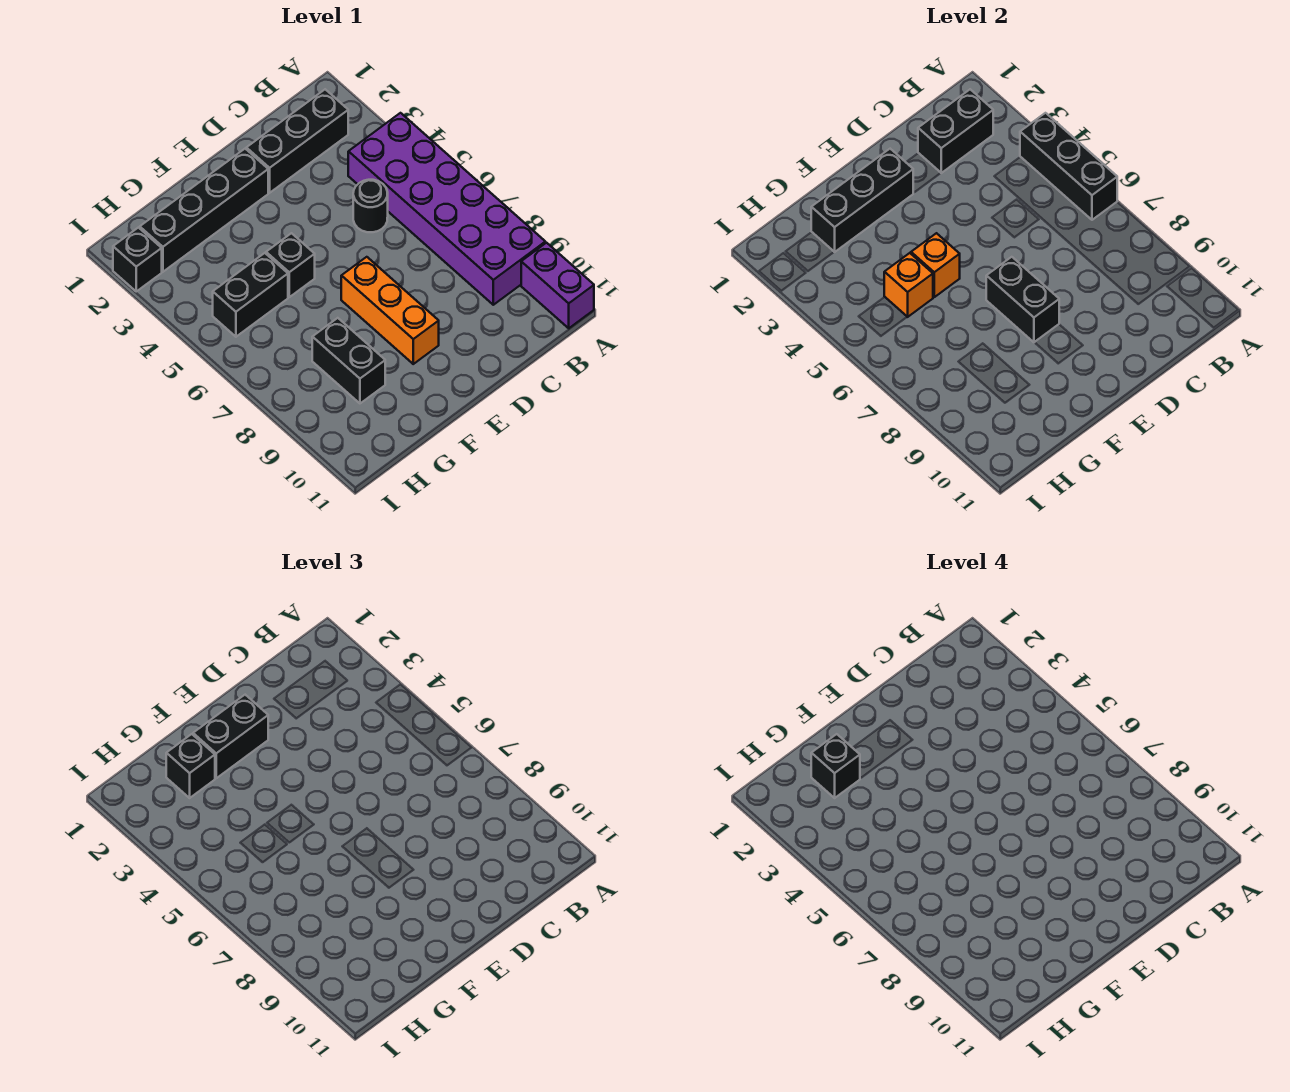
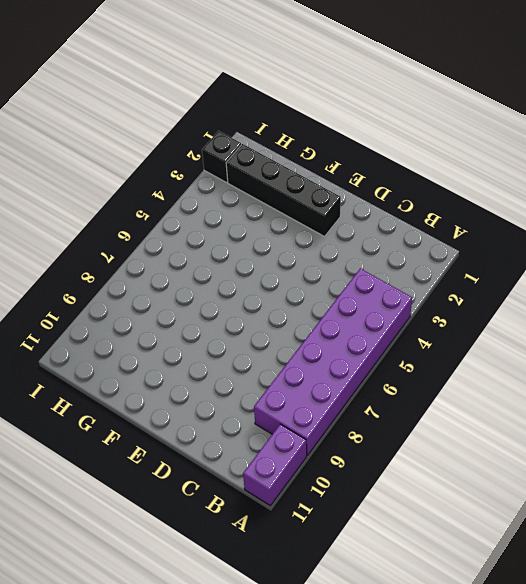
none -> black brick B2:D2 level 1
none -> black round brick C5 level 1
none -> orange brick E7:E9 level 1

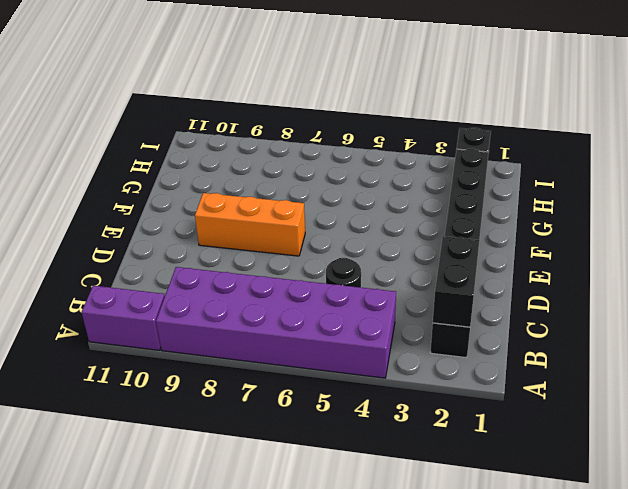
none -> black brick F5 level 1
none -> black brick G5:H5 level 1
none -> black brick G8:G9 level 1

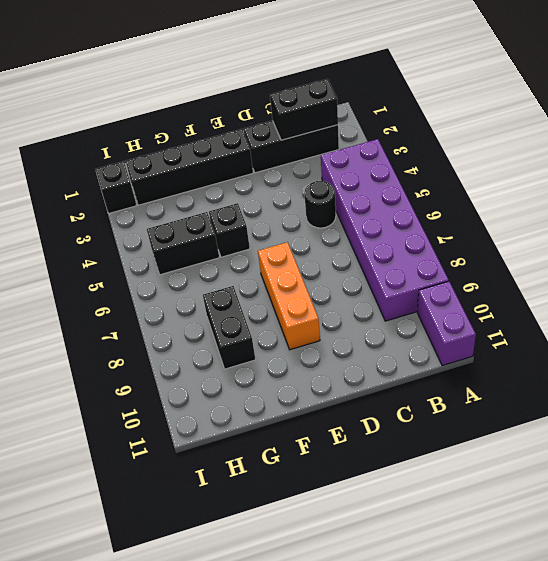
none -> black brick A4:A6 level 2
none -> black brick E2:G2 level 2
none -> black brick E7:E8 level 2

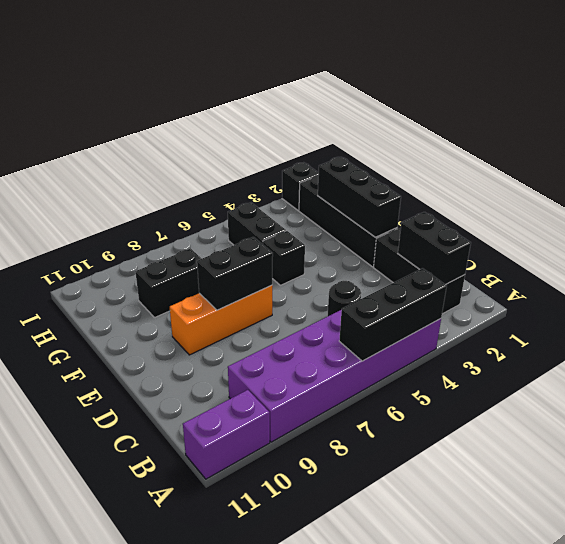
none -> orange brick F5 level 2
none -> orange brick G5 level 2
none -> black brick E2:F2 level 3

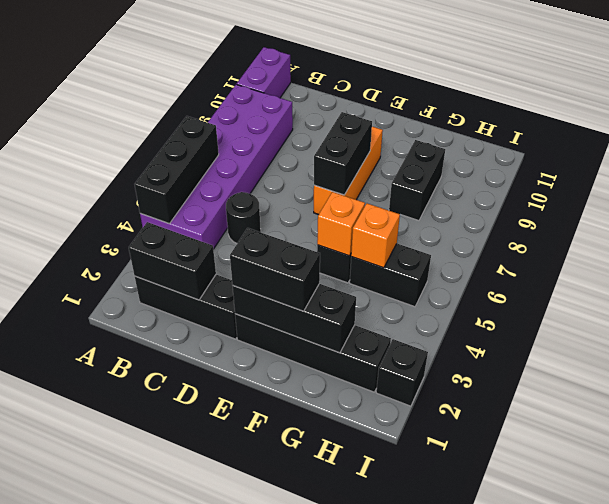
none -> black brick G2 level 3
none -> black brick G2 level 4

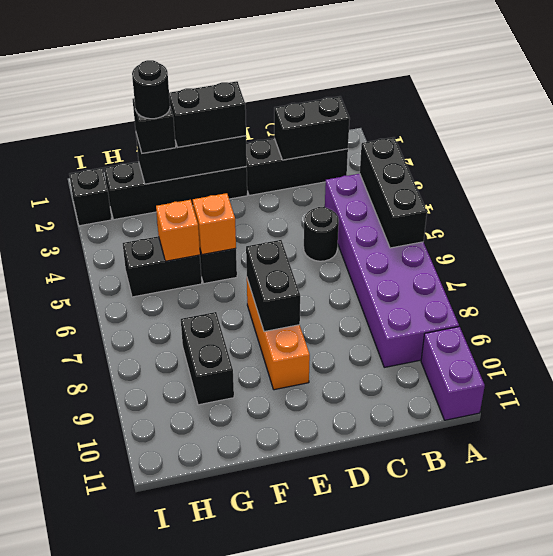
black round brick G2 level 4 -> black brick G2 level 4

